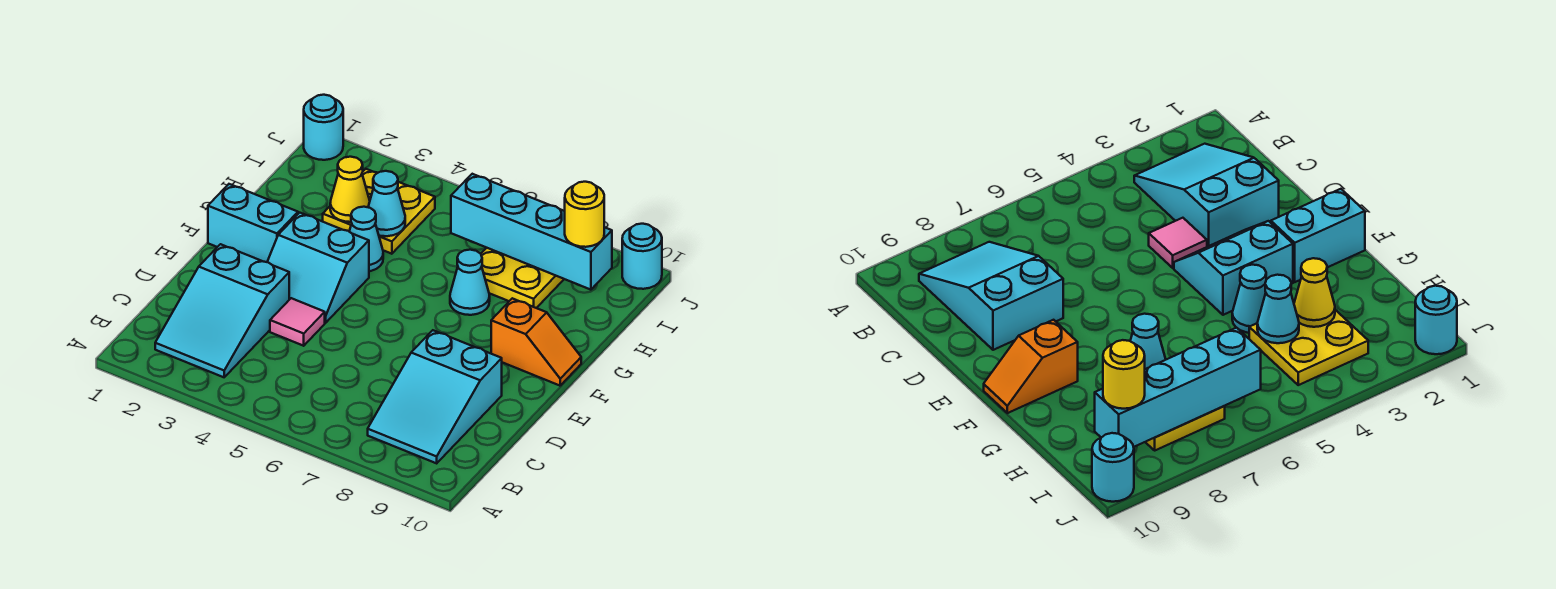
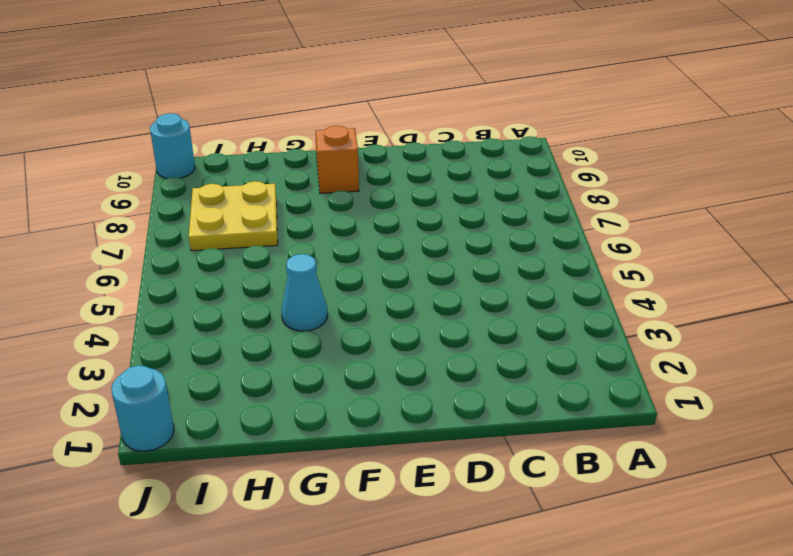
none -> cyan slope B2:D3 level 1 top D
none -> cyan slope B8:D9 level 1 top D
none -> pink tile D4 level 1

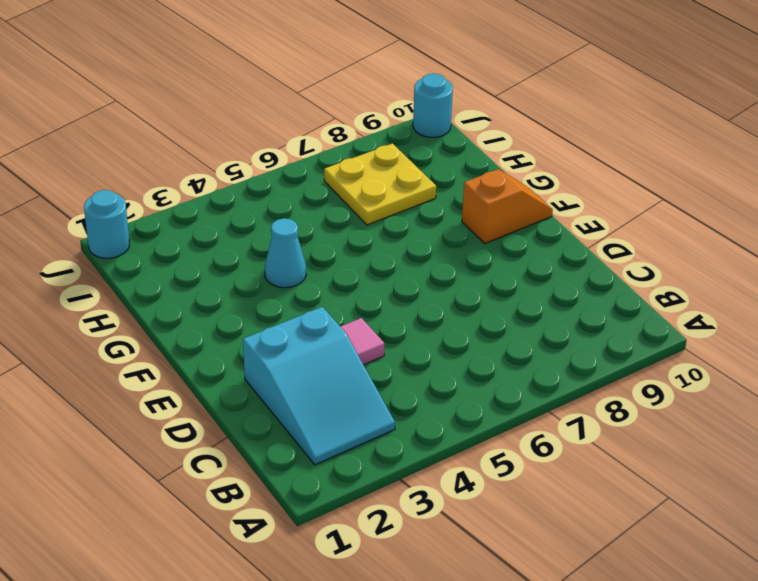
none -> cyan slope B8:D9 level 1 top D
none -> cyan slope E3:F4 level 1 top F
none -> cyan brick F1:F2 level 1

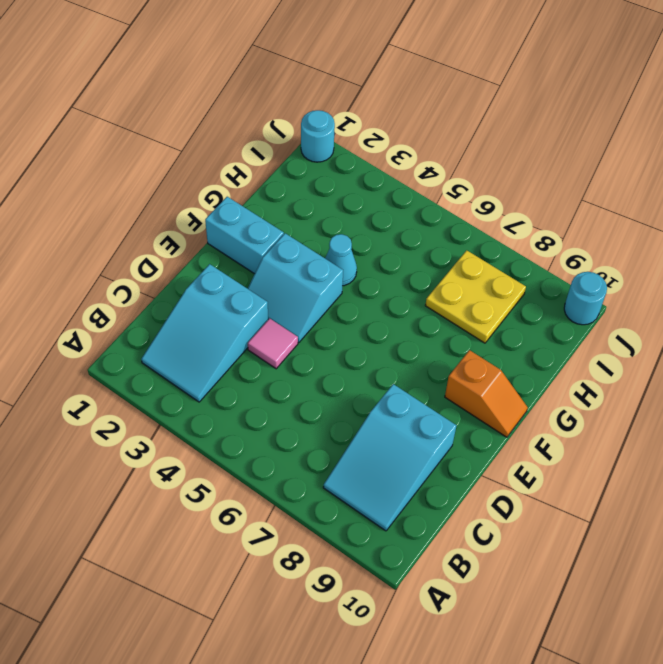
none -> cyan cone G7 level 1
none -> yellow plate H3:I4 level 1
none -> yellow cone H3 level 2

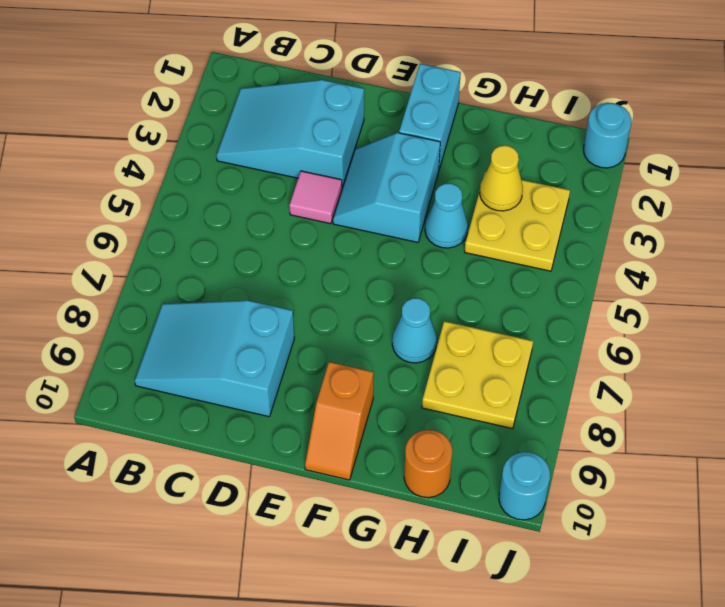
orange round brick H10 level 1 -> none
none -> cyan cone H4 level 2
none -> cyan brick I6:I9 level 2
none -> yellow round brick I9 level 3

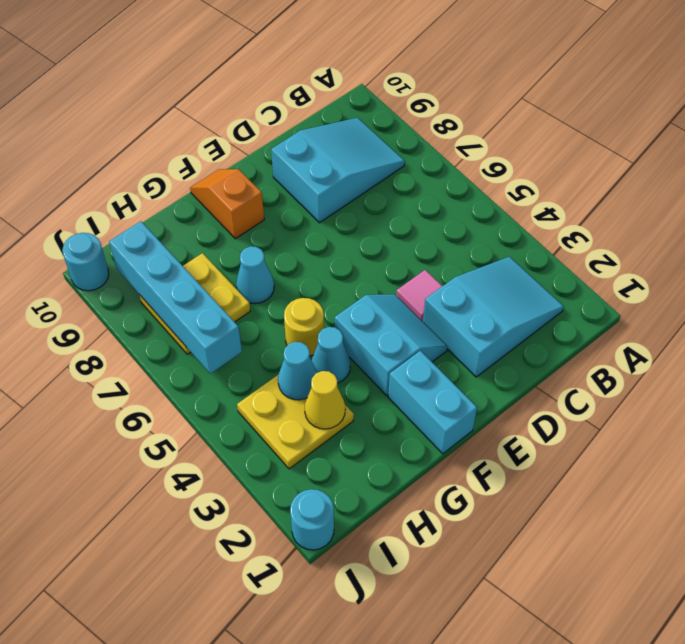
yellow round brick G5 level 1 -> yellow round brick I9 level 3

